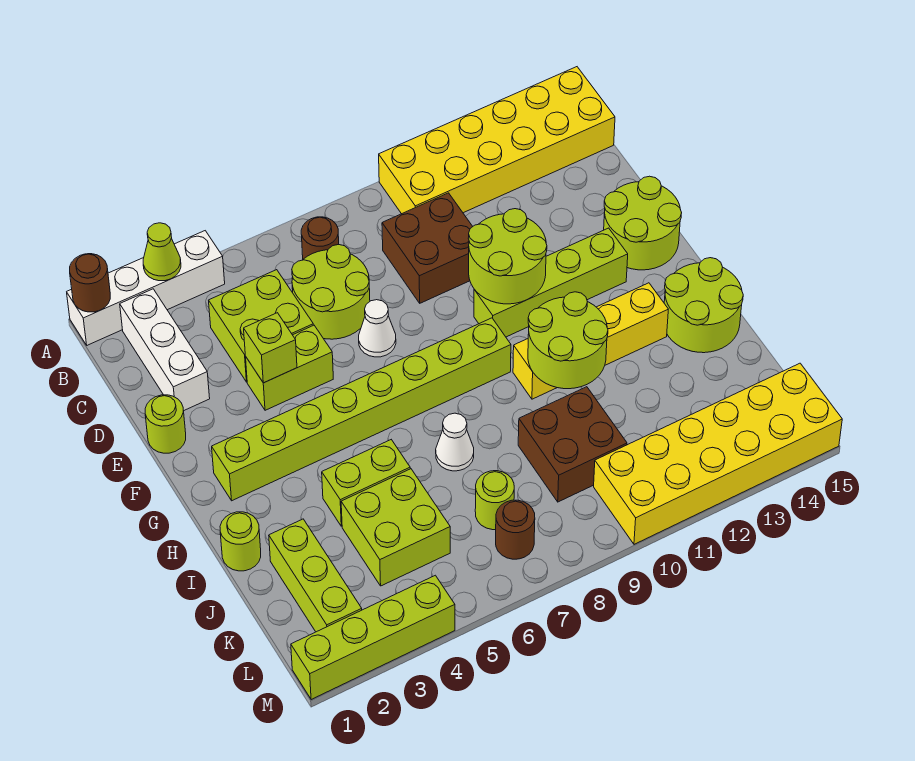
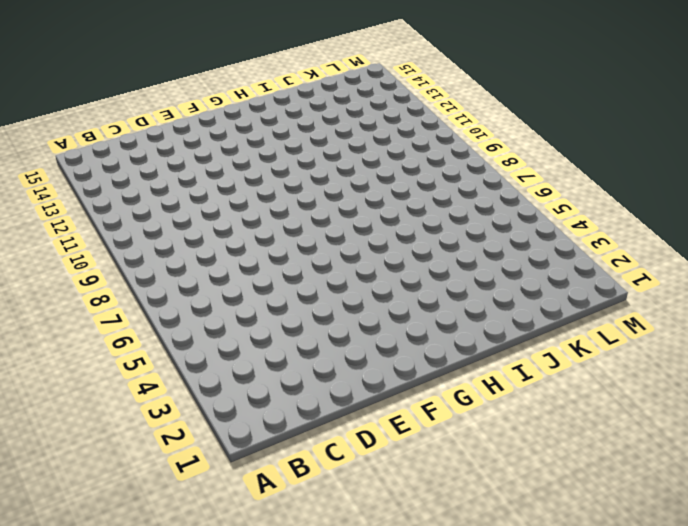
none -> white brick A1:A4 level 1
none -> yellow brick A10:B15 level 1
none -> white brick B2:D2 level 1
none -> brown round brick B7 level 1

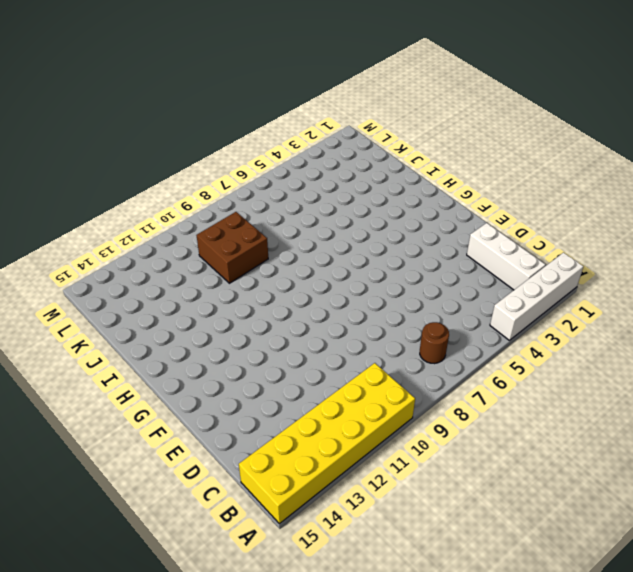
none -> lime brick C4:D5 level 1
none -> lime round brick C6:D7 level 1
none -> brown brick C9:D10 level 1
none -> lime round brick E1 level 1

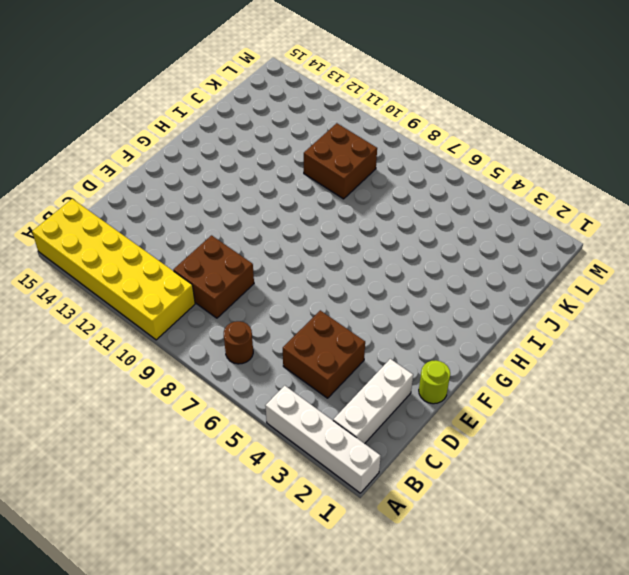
brown brick C4:D5 level 1 -> lime brick C4:D5 level 1
none -> lime round brick C6:D7 level 1
none -> lime brick E4:E5 level 1
none -> white cone E7 level 1
none -> lime round brick E14:F15 level 1

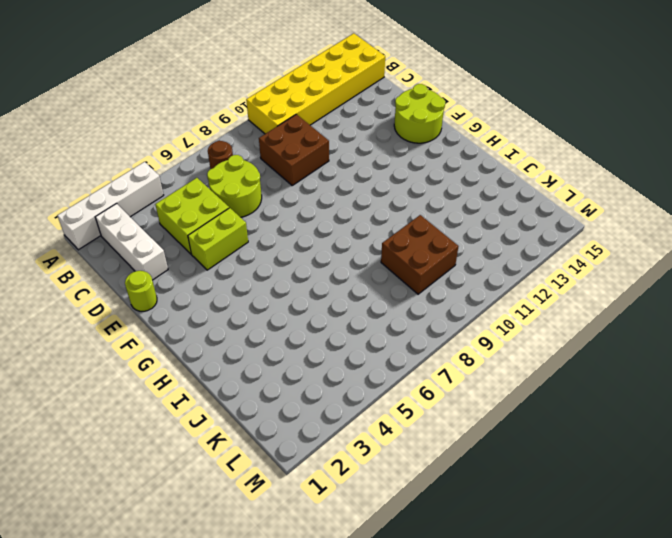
none -> white cone E7 level 1
none -> lime brick F10:F13 level 1
none -> lime brick G2:G9 level 1
none -> yellow brick H10:H13 level 1

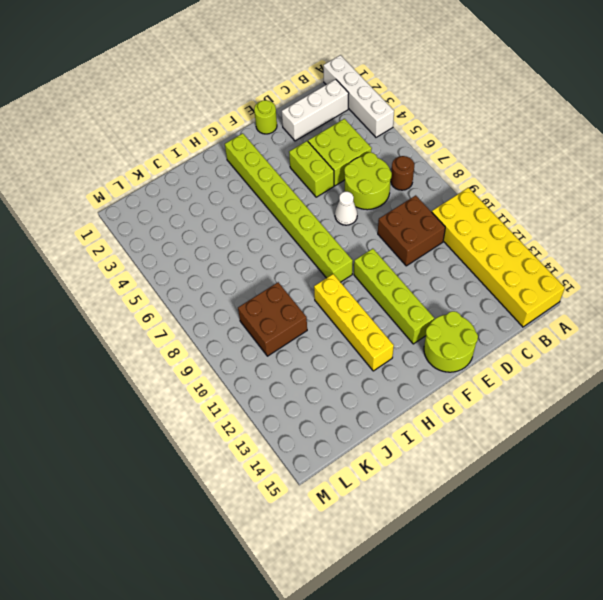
none -> lime round brick H14:I15 level 1
none -> lime round brick I1 level 1
none -> lime brick I4:I5 level 1
none -> white cone I7 level 1

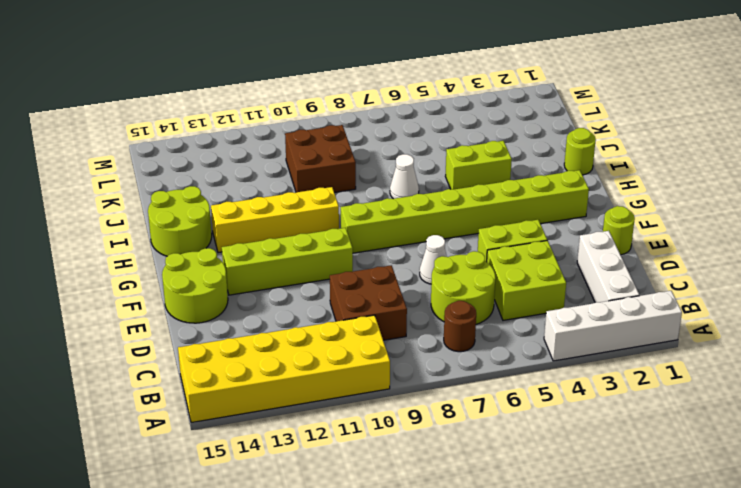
none -> lime brick J2:L2 level 1
none -> lime brick J4:K5 level 1
none -> lime round brick K7 level 1
none -> brown round brick L7 level 1

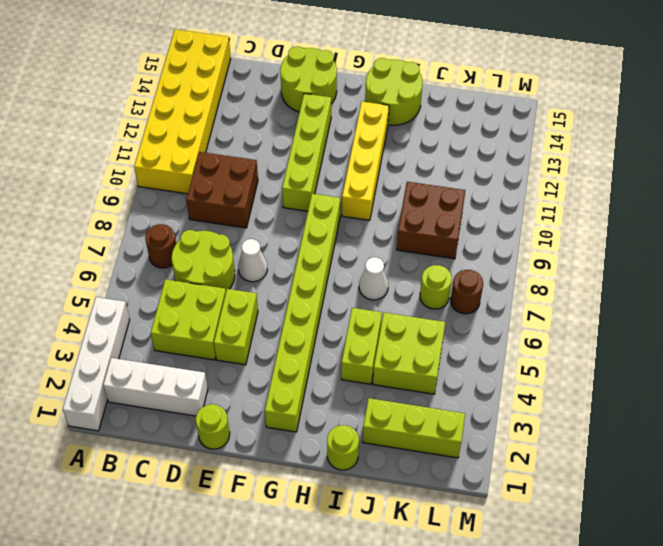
none -> yellow brick L10:M15 level 1
none -> lime brick M1:M4 level 1
none -> brown round brick A1 level 2
none -> lime cone A3 level 2

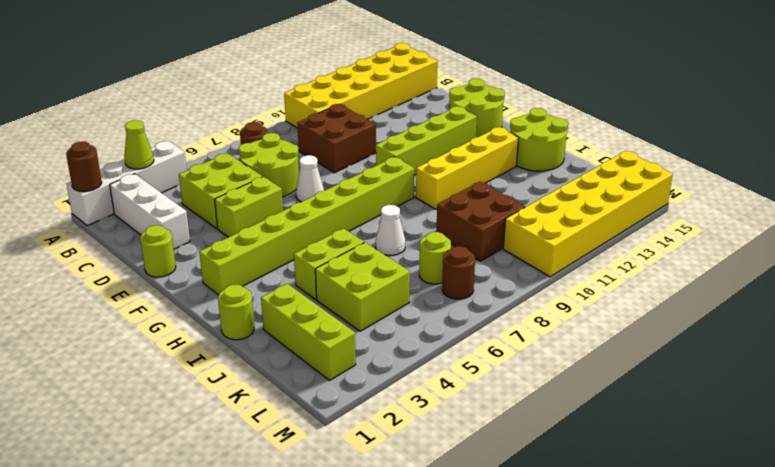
none -> lime brick M1:M4 level 1
none -> lime brick E4 level 2
none -> lime round brick E10:F11 level 2
none -> lime round brick H10:I11 level 2

